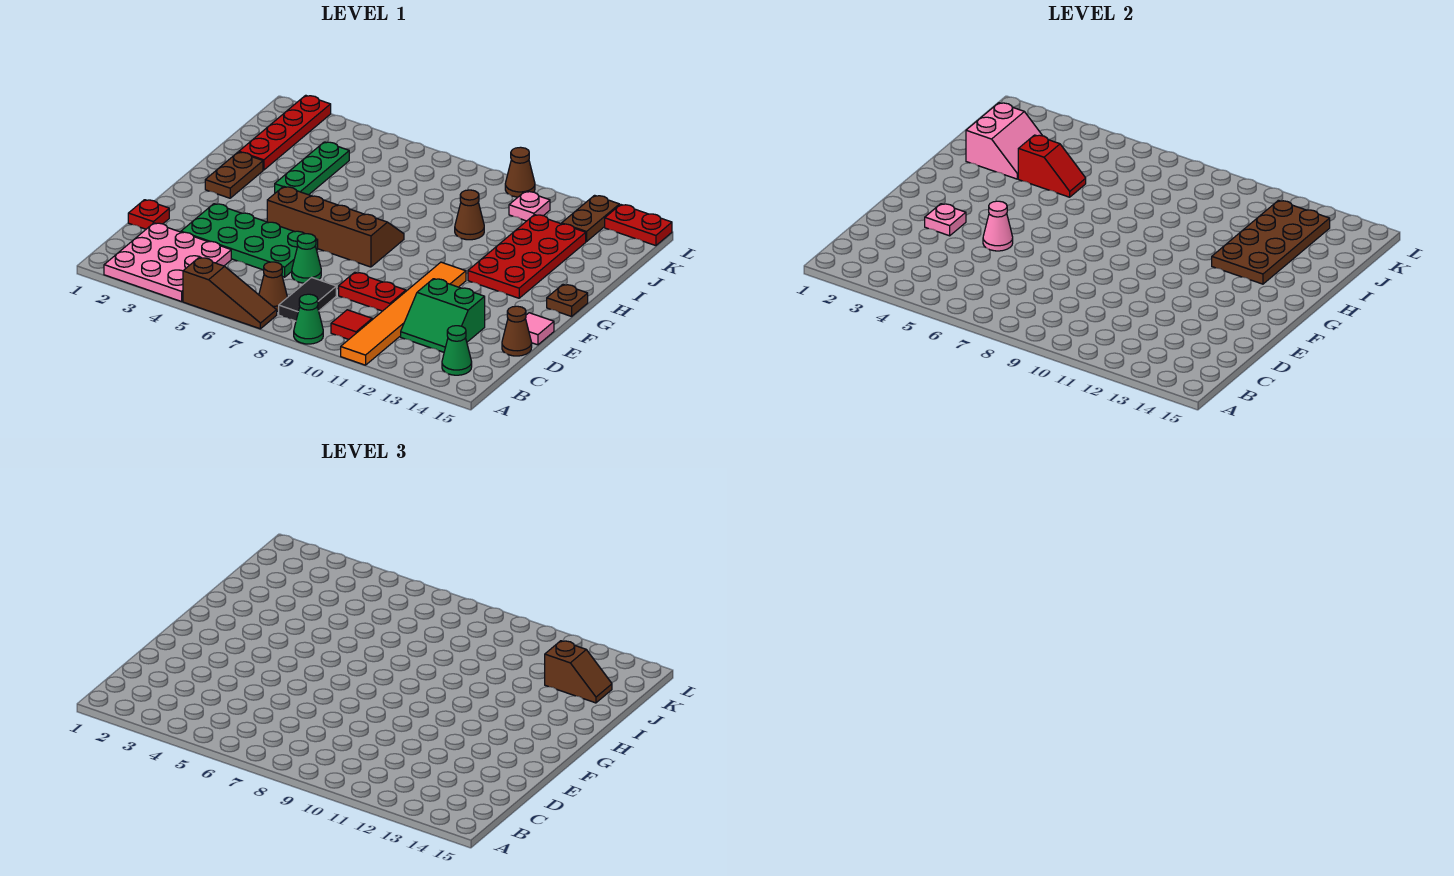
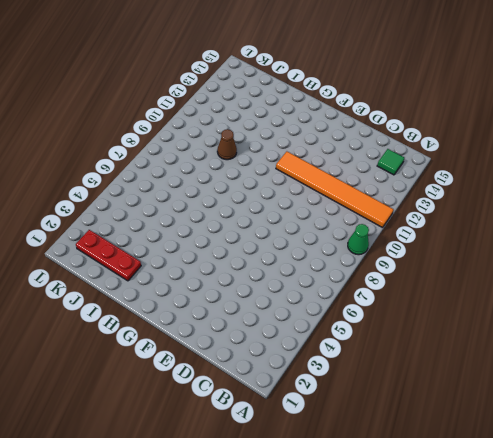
green tile B14 level 1 -> green cone B14 level 1
red plate I2:K2 level 1 -> red plate I2:L2 level 1
none -> pink plate A2:C4 level 1
none -> brown slope A5:A7 level 1 top 5
none -> brown cone B7 level 1
none -> black tile B8:C8 level 1

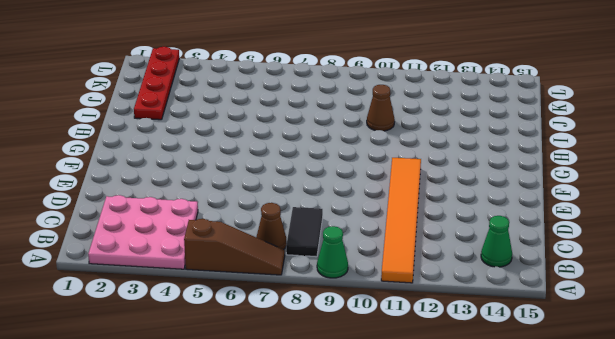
none -> red tile B10 level 1
none -> green slope C12:D13 level 1 top D
none -> red plate D1 level 1
none -> green plate D3:E6 level 1

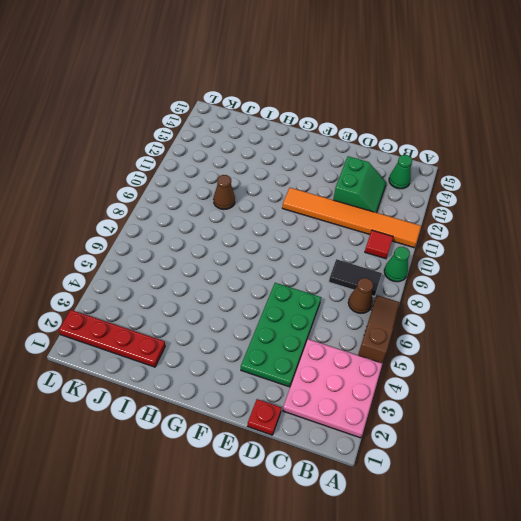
none -> green cone D7 level 1
none -> red plate D9:D10 level 1
none -> brown cone D15 level 1
none -> pink tile E15 level 1

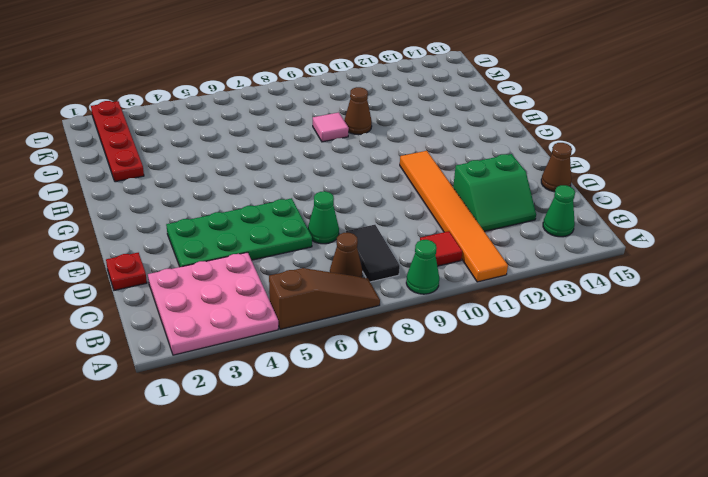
pink tile I9 level 1 -> pink tile E15 level 1
none -> red plate D9:D10 level 1
none -> brown slope F5:G8 level 1 top F
none -> brown plate G2:H2 level 1
none -> red plate G12:J13 level 1

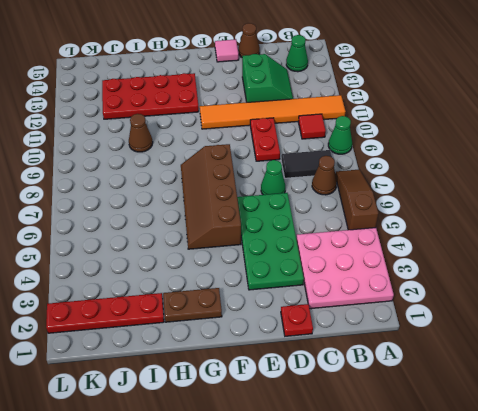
none -> brown plate G15 level 1
none -> green plate H4:J4 level 1
none -> pink plate K11 level 1
none -> brown plate K13:L13 level 1

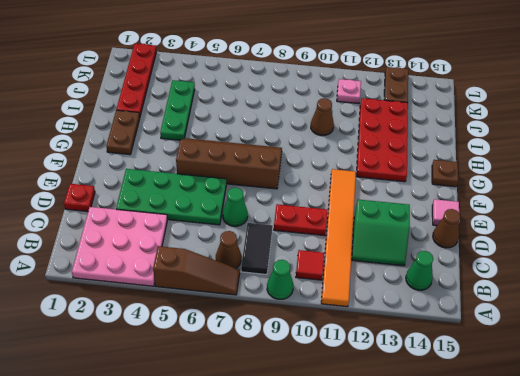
none -> brown cone L10 level 1
none -> red plate L14:L15 level 1
none -> pink plate E3 level 2
none -> pink cone E5 level 2

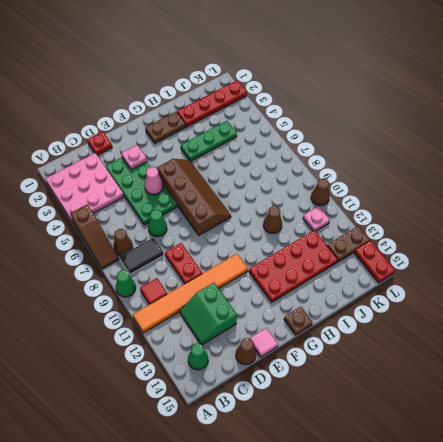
none -> brown plate H12:K13 level 2
none -> pink slope I2:J3 level 2 top 2
none -> red slope I4:I5 level 2 top 4
none -> brown slope J13:J14 level 3 top 13

